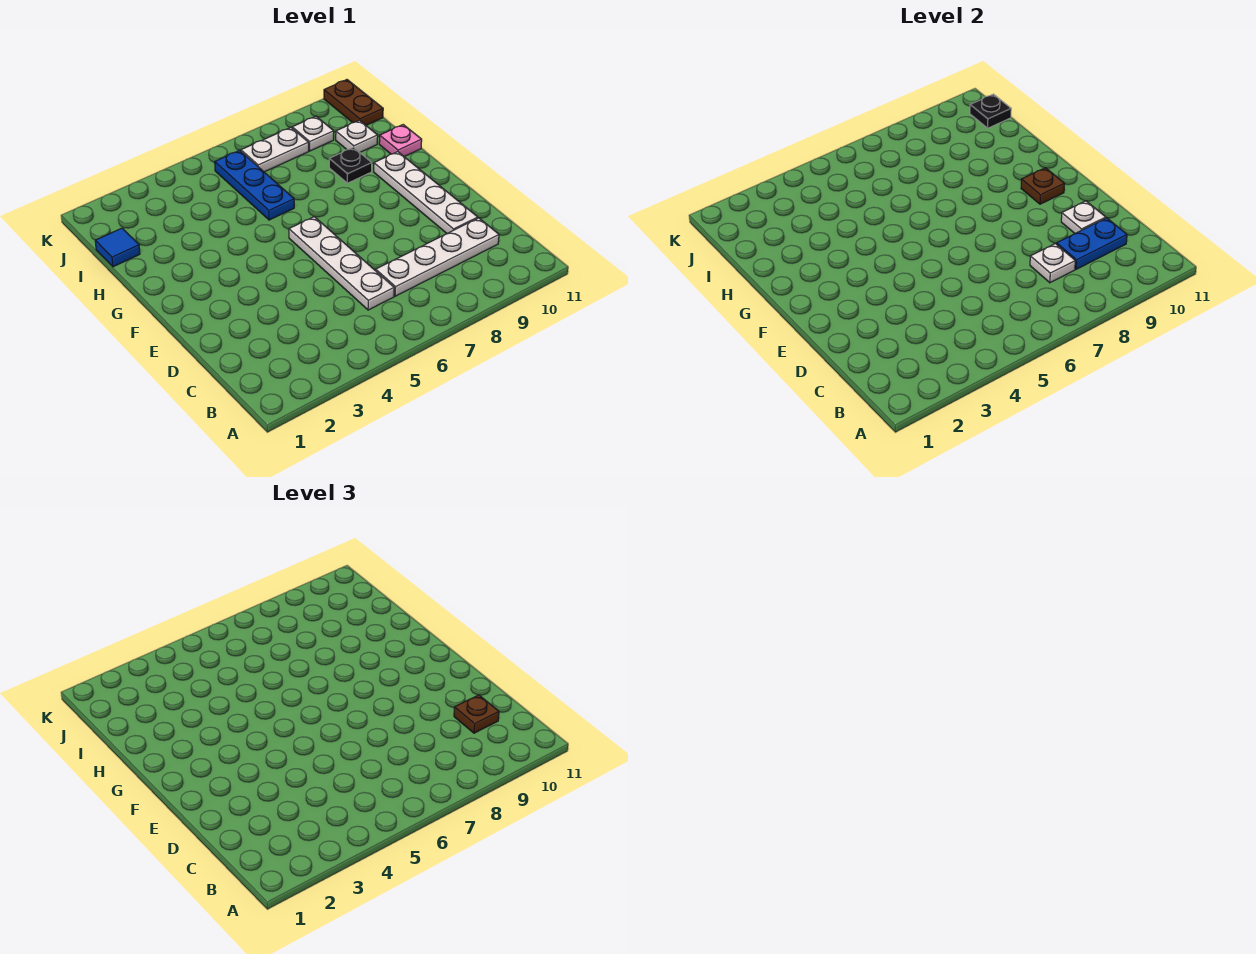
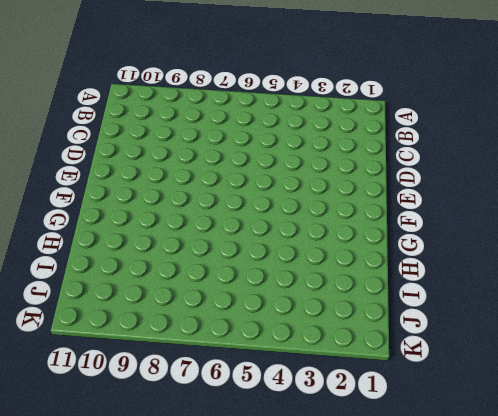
none -> white plate C6:F6 level 1
none -> white plate C7:C10 level 1
none -> white plate D10:G10 level 1

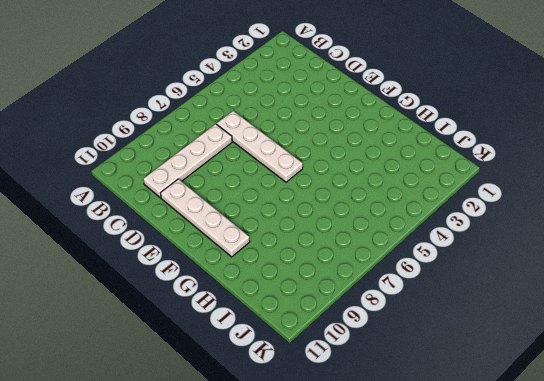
none -> blue plate H6:J6 level 1
none -> black plate H9 level 1
none -> pink plate H11 level 1

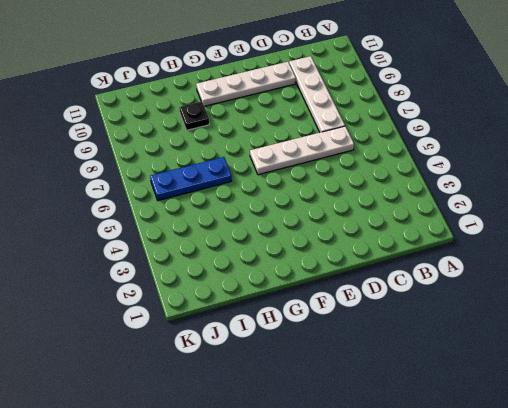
none -> pink plate H11 level 1
none -> blue tile I1 level 1
none -> white plate I10 level 1

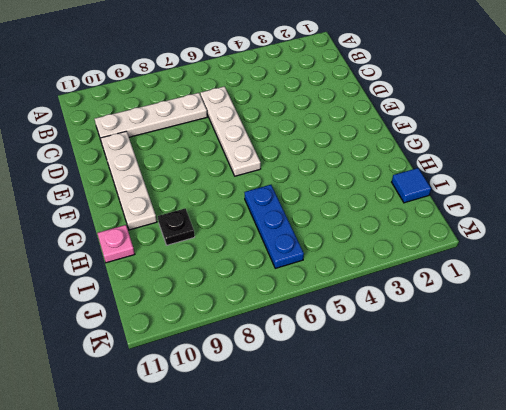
none -> white plate I10 level 1
none -> white plate J7:J8 level 1
none -> white plate J9 level 1

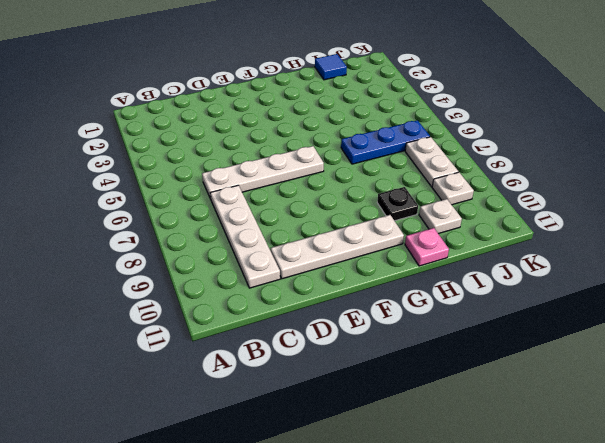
none -> brown plate J11:K11 level 1
none -> white plate C8 level 2
none -> blue plate C9:C10 level 2

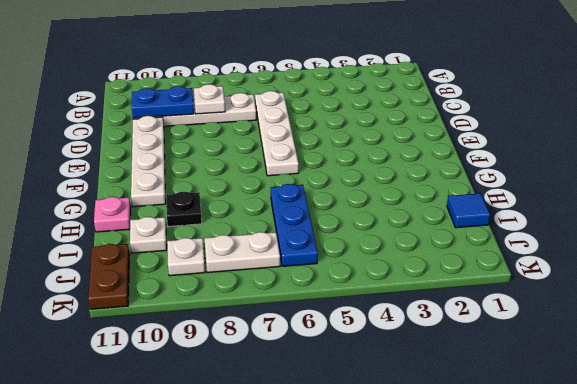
none -> white plate D10 level 2
none -> brown plate F10 level 2
none -> black plate J11 level 2

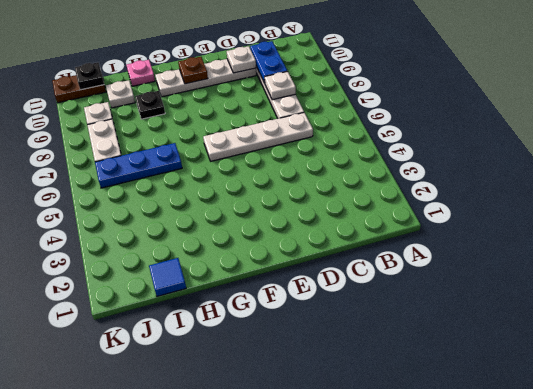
none -> brown plate C10 level 3

